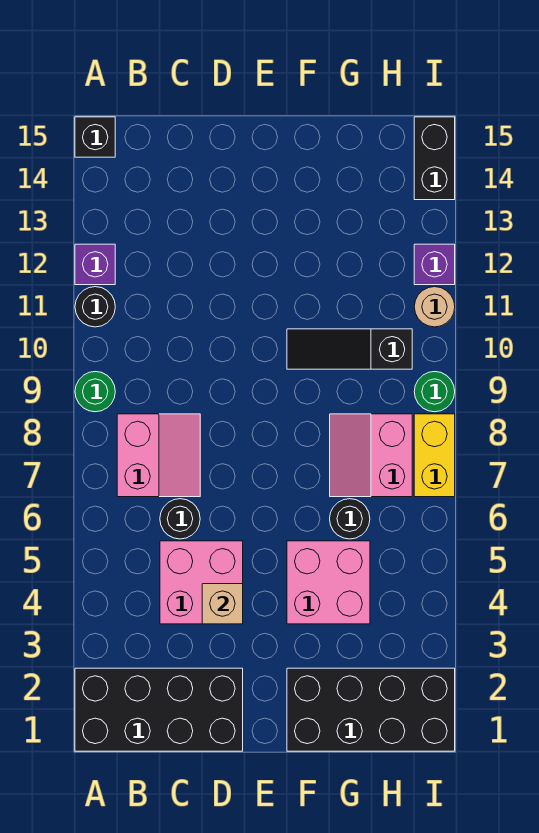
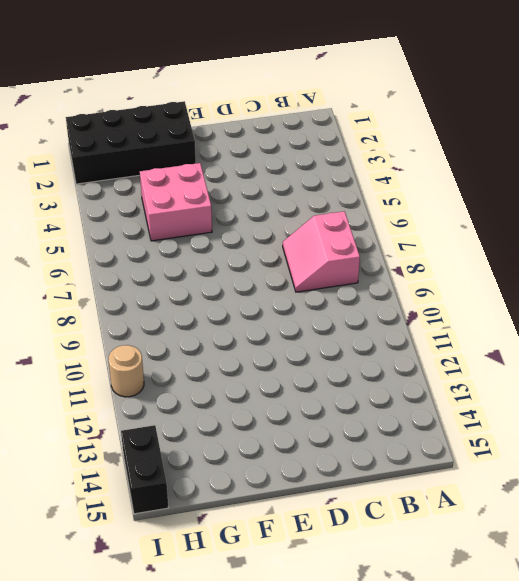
none -> black brick A1:D2 level 1
none -> green round brick A9 level 1
none -> black round brick A11 level 1

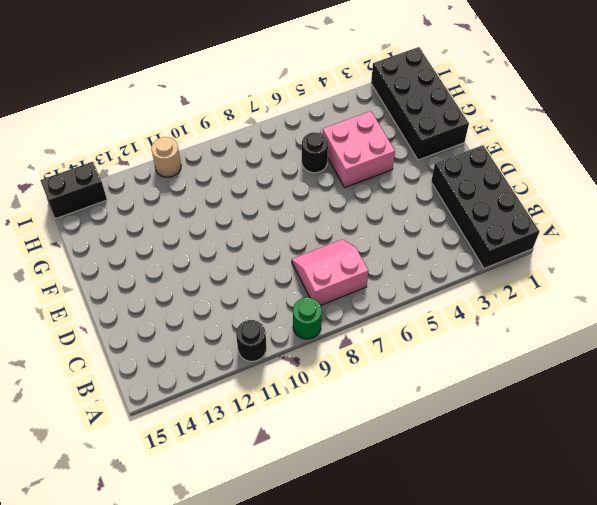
none -> purple brick A12 level 1
none -> black brick A15 level 1
none -> pink brick C4:D5 level 1

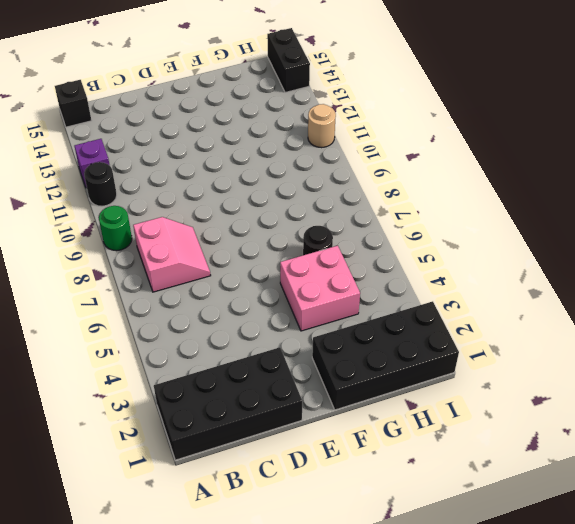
none -> pink brick C4:D5 level 1
none -> black round brick C6 level 1
none -> black slope F10:H10 level 1 top H

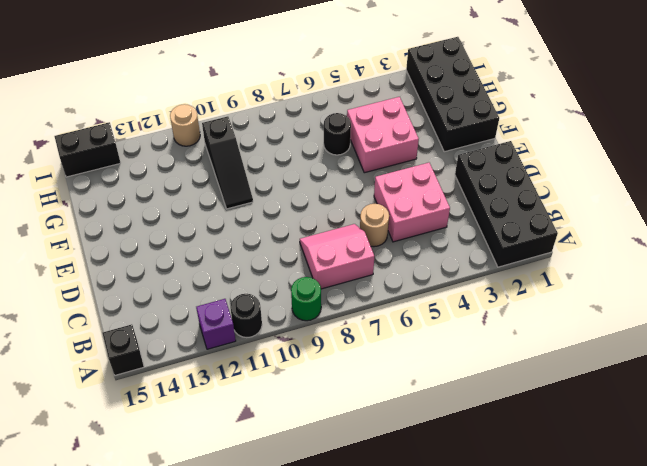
tan round brick C6 level 1 -> black round brick C6 level 1
none -> pink slope G7:H8 level 1 top H
none -> yellow brick I7:I8 level 1
none -> green round brick I9 level 1

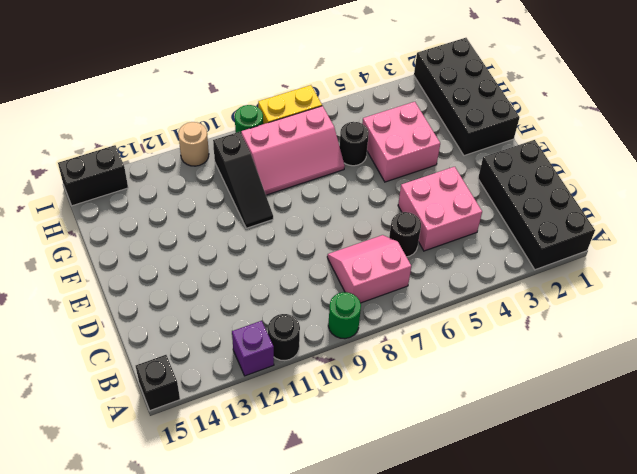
pink slope G7:H9 level 1 top H -> pink slope G7:H8 level 1 top H
none -> purple brick I12 level 1
none -> tan brick D4 level 2

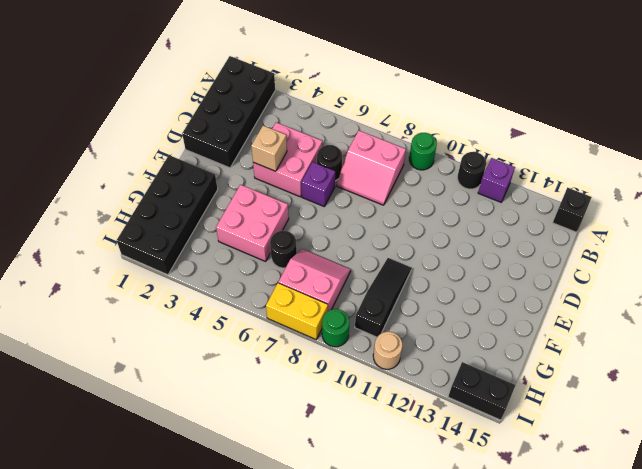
purple brick D6 level 1 -> purple brick I12 level 1

